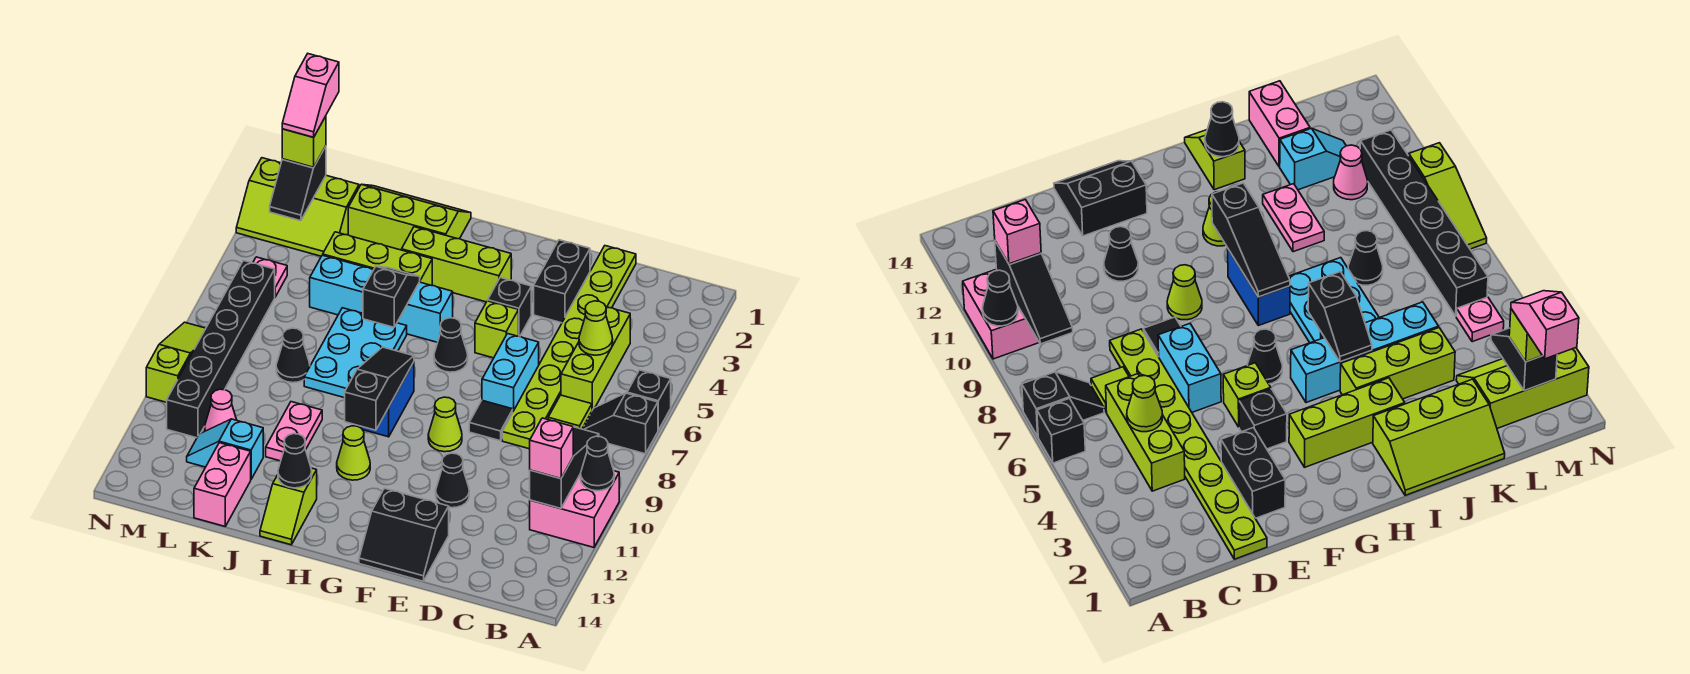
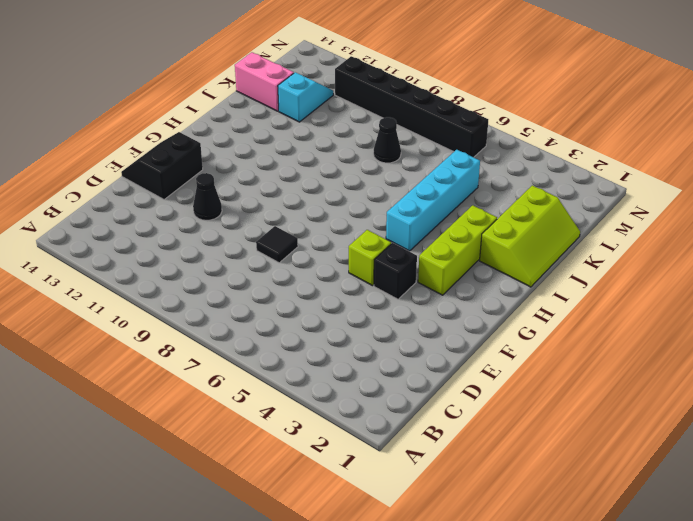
none -> black brick A6 level 1
none -> black slope A7:B7 level 1 top A
none -> pink brick A10:B11 level 1
none -> lime brick C4:C6 level 1

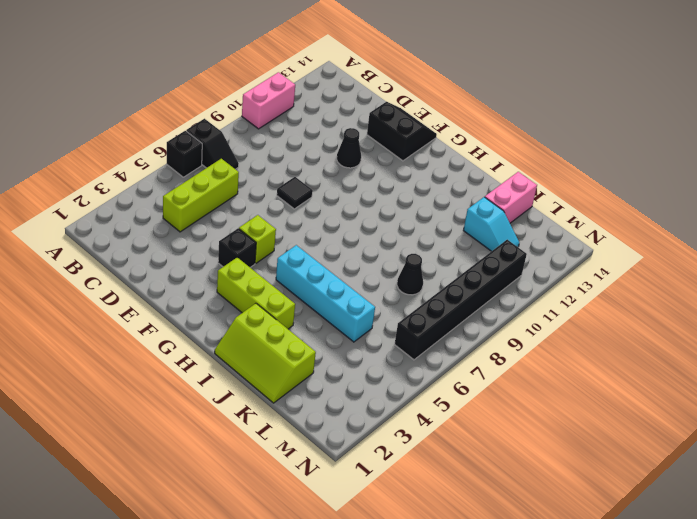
pink brick A10:A11 level 1 -> pink brick A10:B11 level 1
none -> lime tile C7 level 1
none -> lime plate D1:D8 level 1
none -> black brick E2:E3 level 1
none -> cyan brick E6:E7 level 1

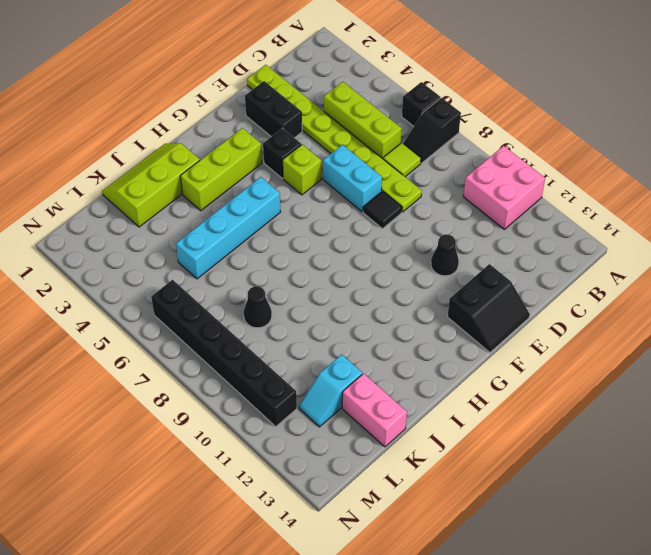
none -> lime cone F9 level 1
none -> black cone G6 level 1
none -> blue brick H8:H9 level 1
none -> lime cone H11 level 1

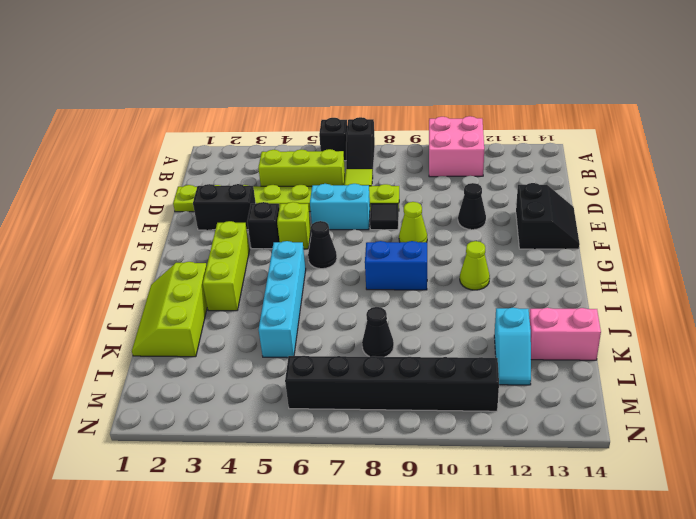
none -> lime brick I4:K4 level 1
none -> cyan plate I6:J8 level 1
none -> lime slope I13:I14 level 1 top 13
none -> pink plate J10:J11 level 1

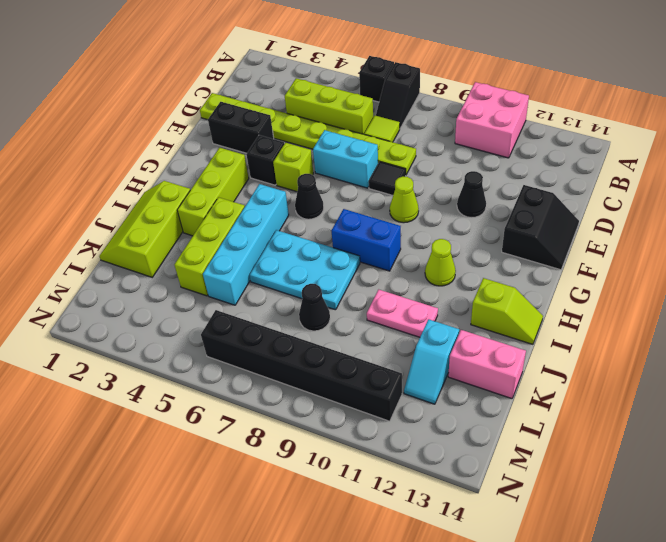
none -> lime slope L2:N3 level 1 top 2
none -> pink cone L11 level 1
none -> pink plate M5 level 1
none -> lime slope N8:N10 level 1 top 10

